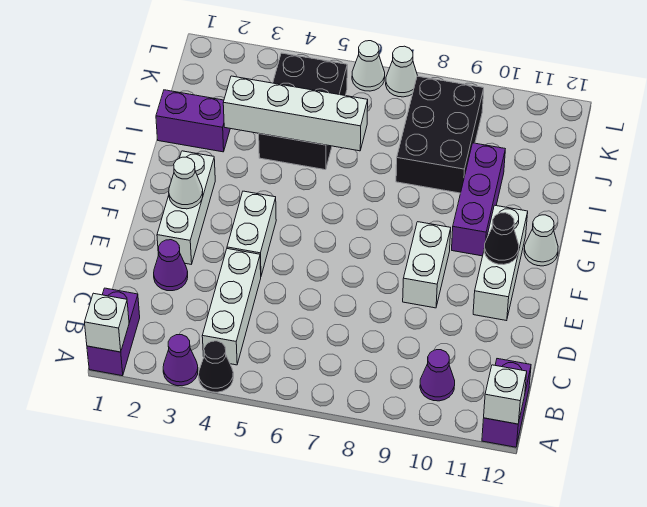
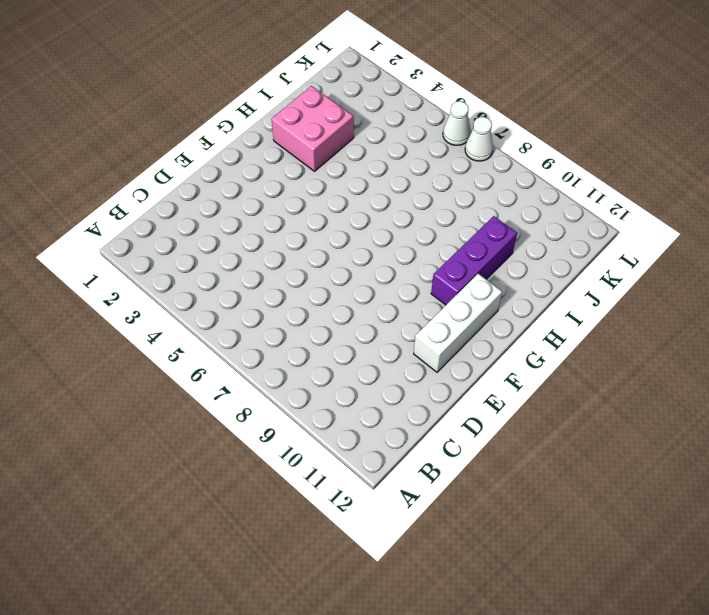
pink brick H2:I3 level 1 -> purple brick I1:I2 level 1
none -> purple brick A1:B1 level 1
none -> purple cone A3 level 1
none -> black cone A4 level 1

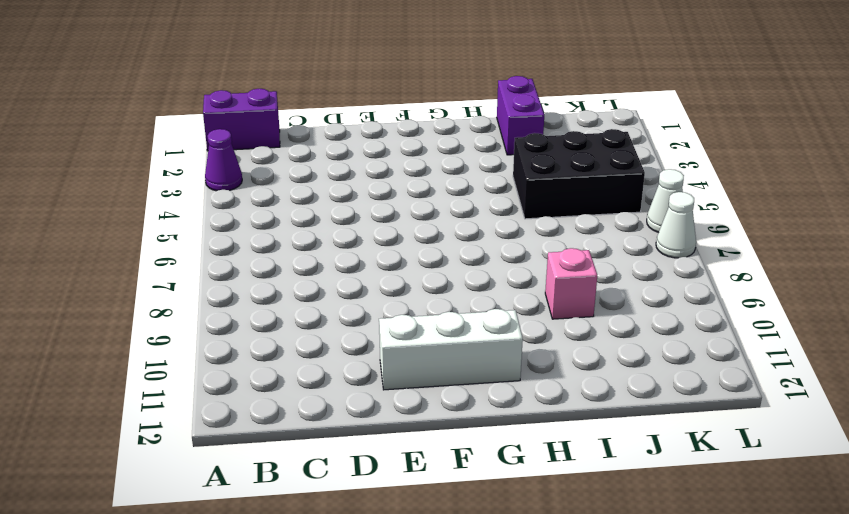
pink brick I9 level 1 -> black brick I8:K9 level 1
none -> black cone A4 level 1
none -> purple brick A12:B12 level 1
none -> white brick B4:D4 level 1

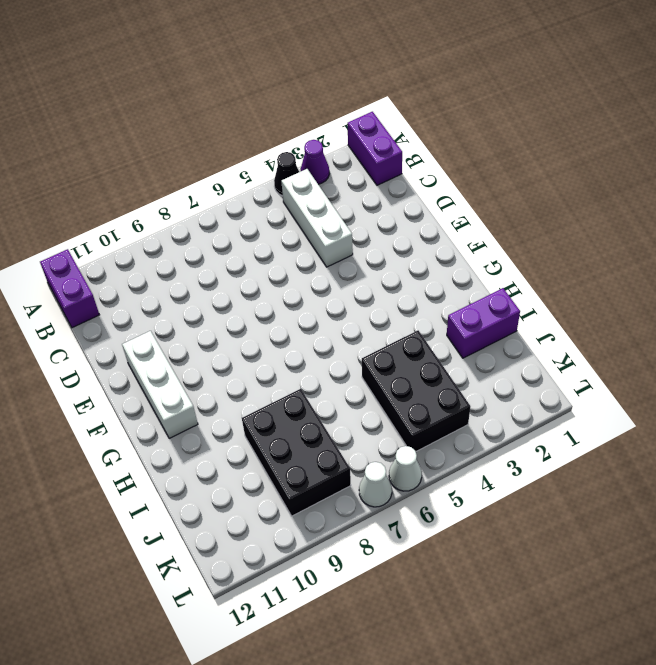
none -> purple cone B10 level 1
none -> purple cone D2 level 1
none -> white brick E2:G2 level 1

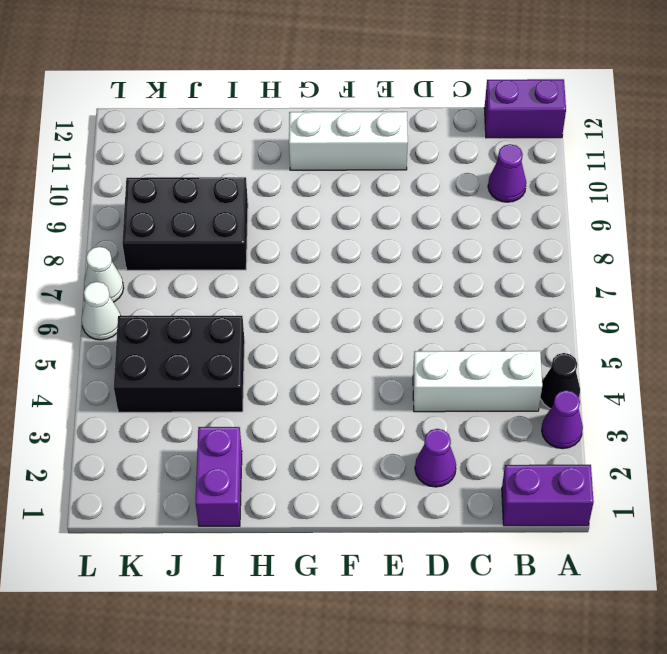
none -> white brick E2:G2 level 1
none -> white brick E4:F4 level 1
none -> white brick E9:F9 level 1

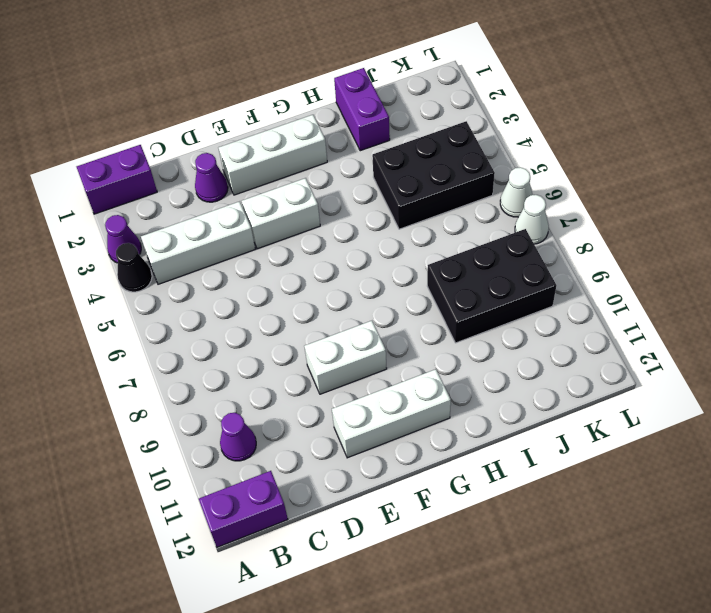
none -> purple brick G10:I10 level 1
none -> white cone G12 level 1
none -> white brick A1 level 2

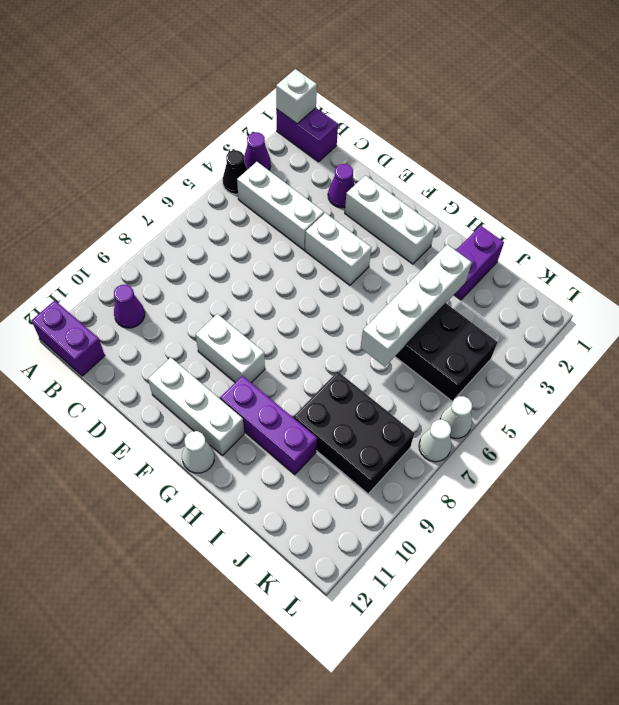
none -> white brick A12 level 2
none -> white cone F2 level 2
none -> black cone F11 level 2

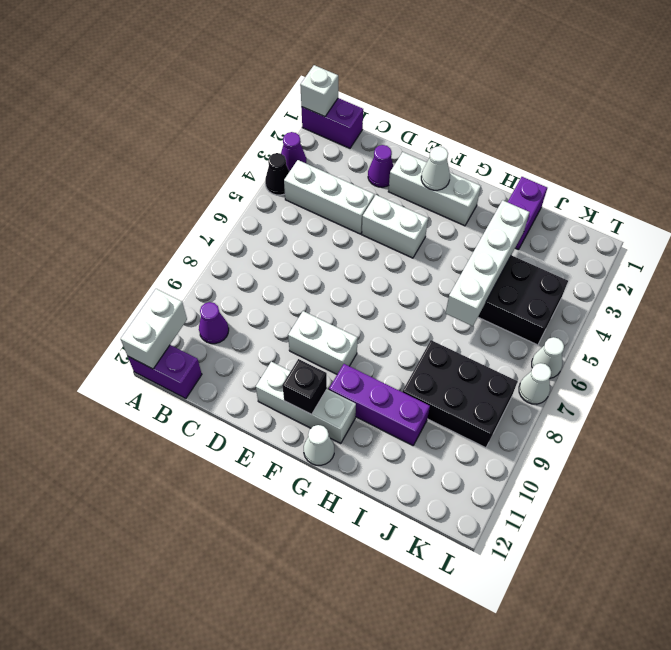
white brick A11:A12 level 2 -> white brick A12 level 2
black brick F11 level 2 -> black cone F11 level 2

